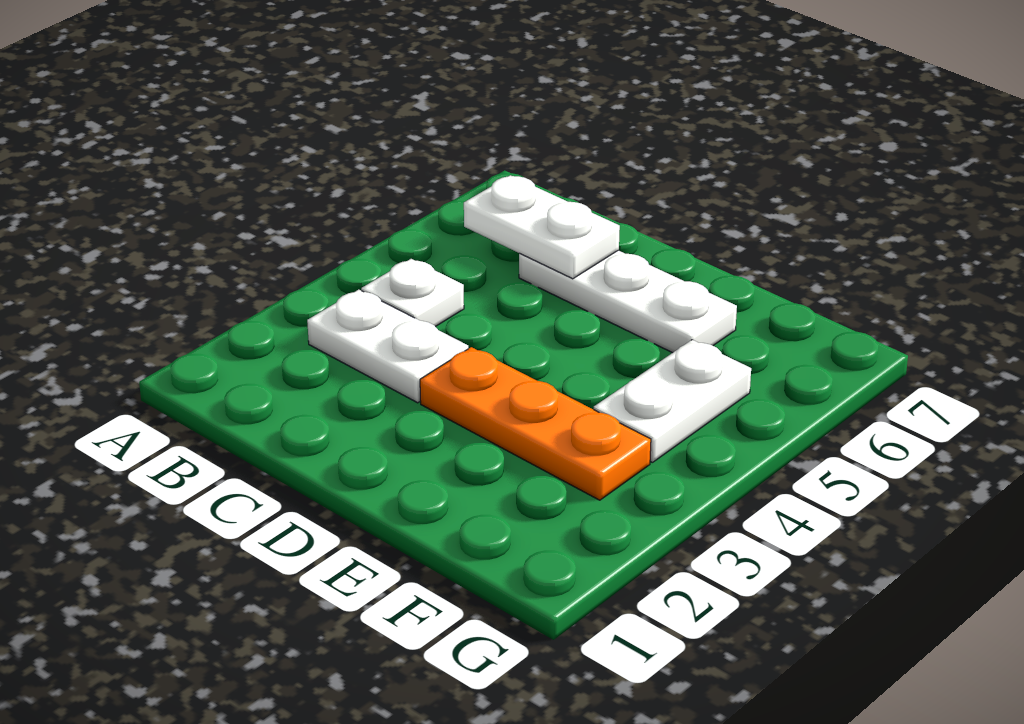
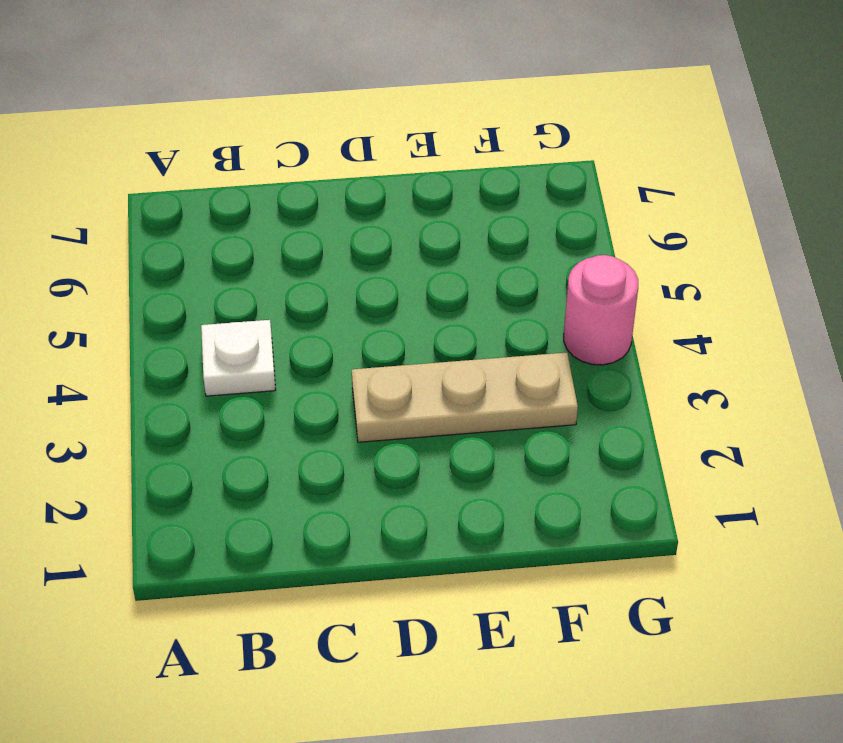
tan plate D3:F3 level 1 -> orange plate D3:F3 level 1
pink round brick G4 level 1 -> none
none -> white plate B3:C3 level 1
none -> white plate C6:E6 level 1

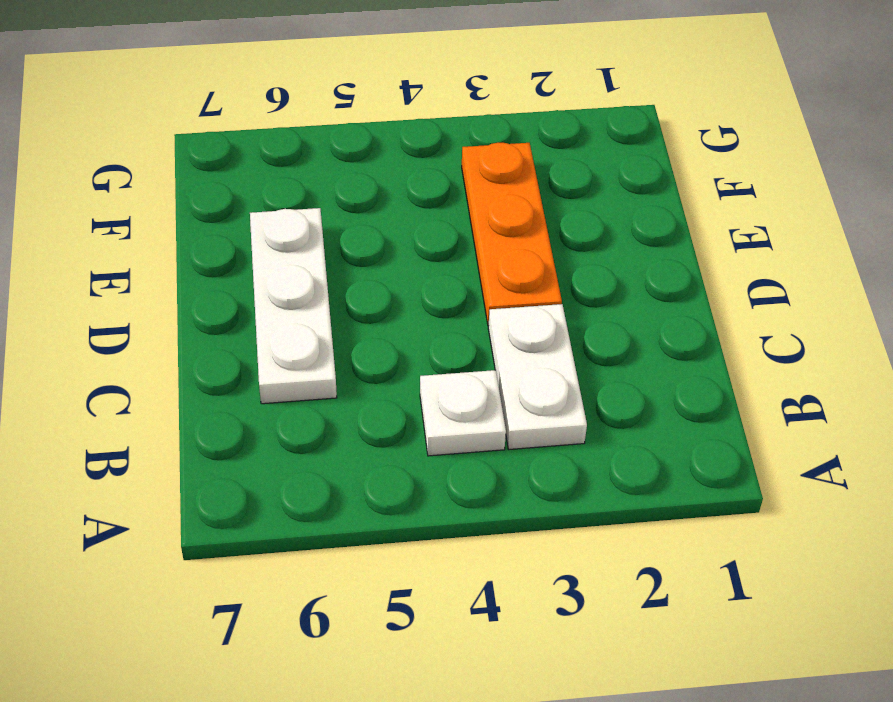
none -> white plate F4:F5 level 1
none -> white plate B6:C6 level 2

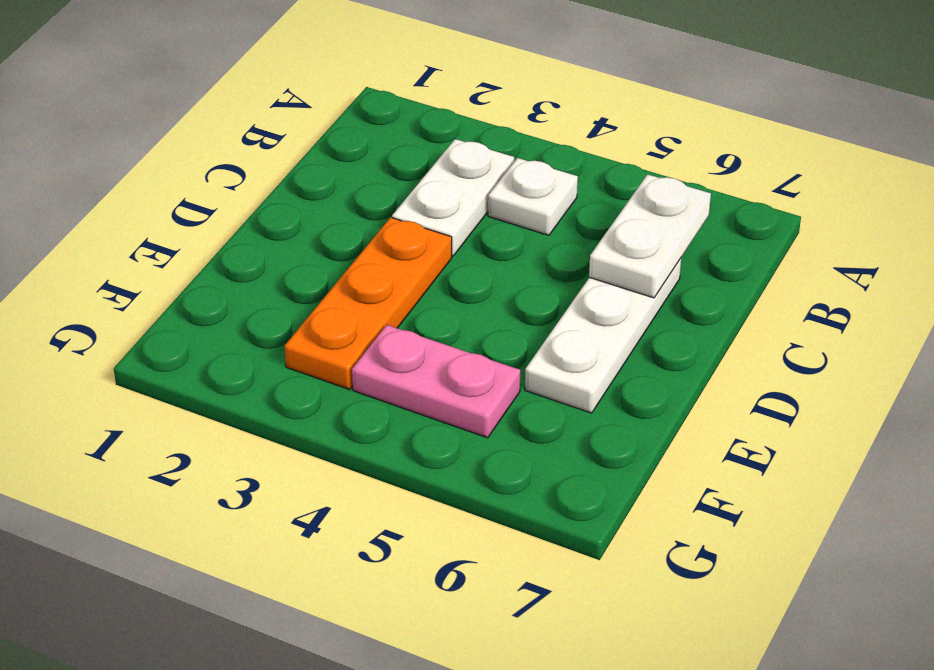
pink plate F4:F5 level 1 -> white plate F4:F5 level 1

